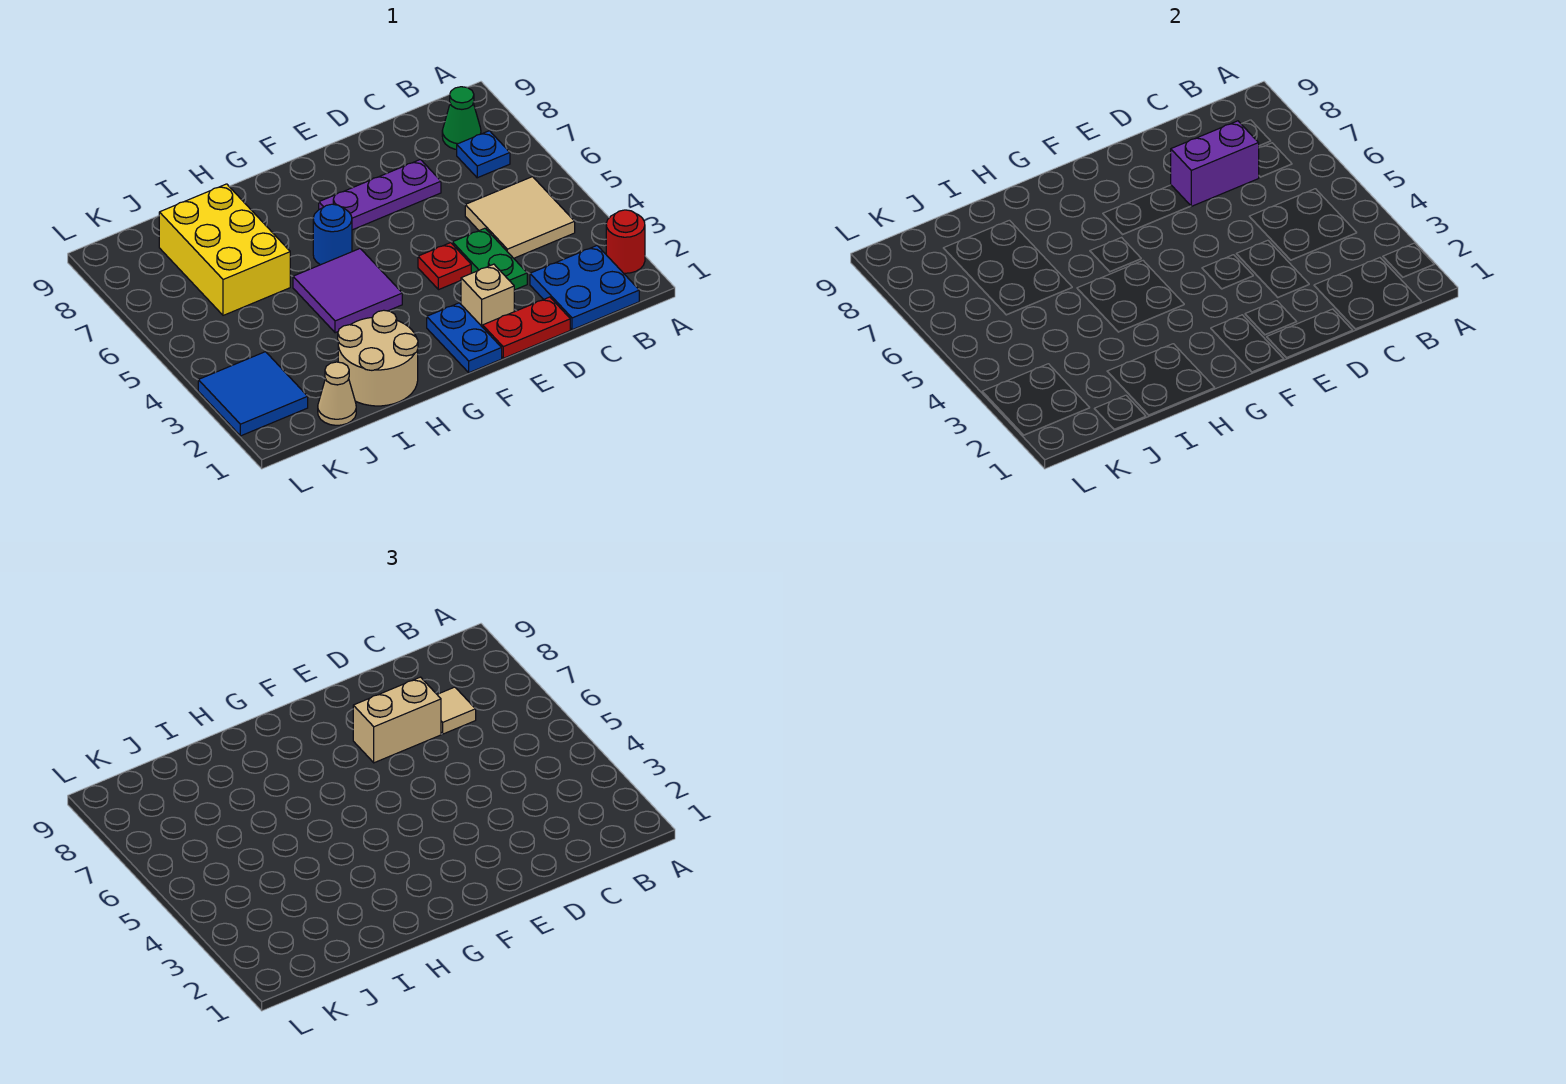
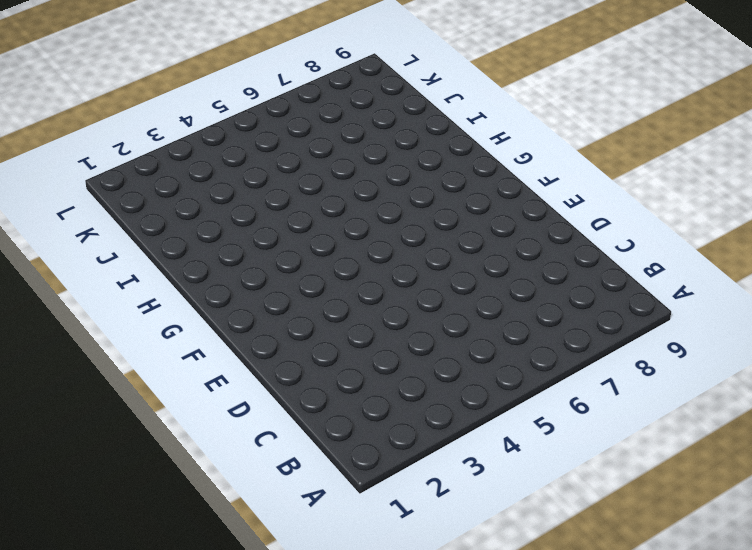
none -> red round brick A2 level 1
none -> blue plate B1:C2 level 1
none -> tan tile B4:C5 level 1

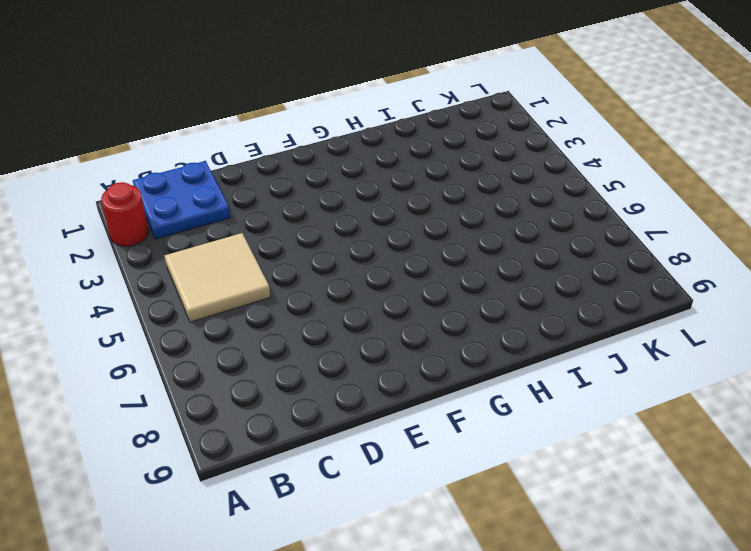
none -> blue plate B7 level 1
none -> green cone B8 level 1
none -> red plate D1:E1 level 1

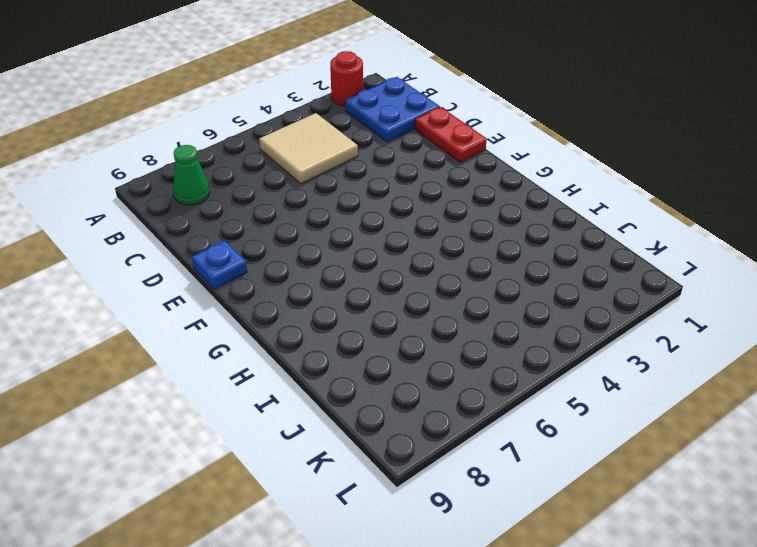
blue plate E9 level 1 -> blue plate B7 level 1
none -> green plate D3:D4 level 1
none -> purple plate D7:F7 level 1
none -> tan brick E2 level 1

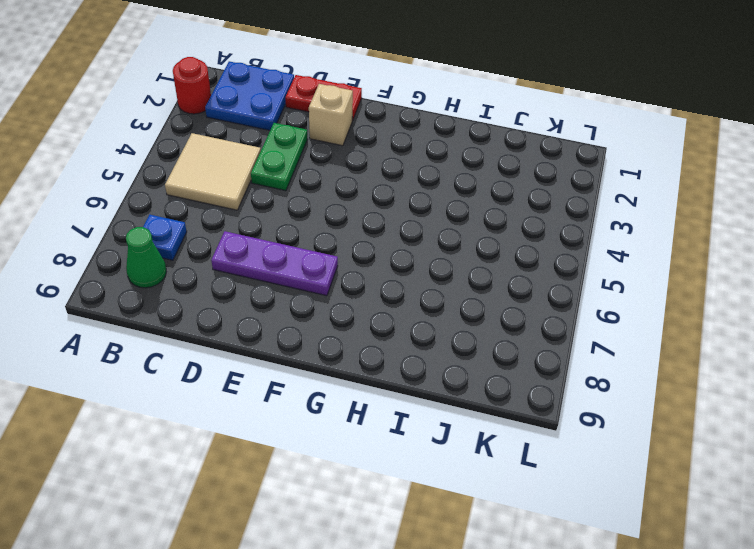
none -> red plate E4 level 1
none -> blue plate F1:F2 level 1
none -> purple tile G4:H5 level 1

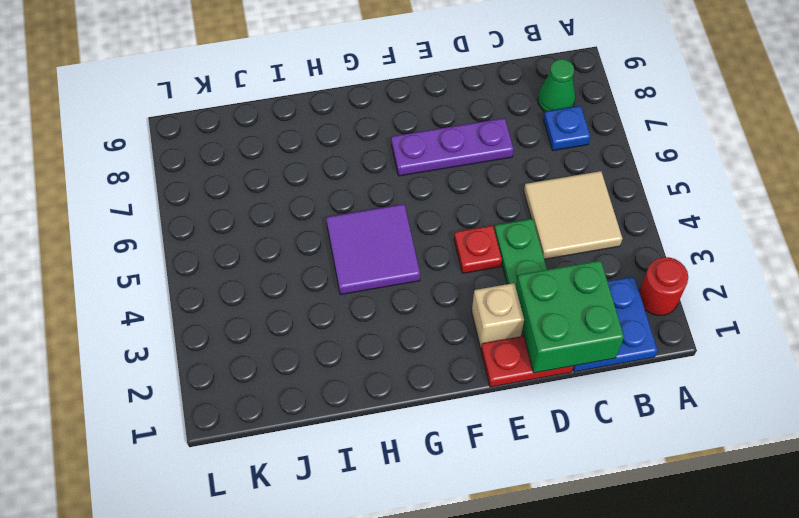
green brick C1:D2 level 2 -> none
none -> blue plate F1:F2 level 1
none -> blue round brick G6 level 1
none -> tan round brick H1:I2 level 1

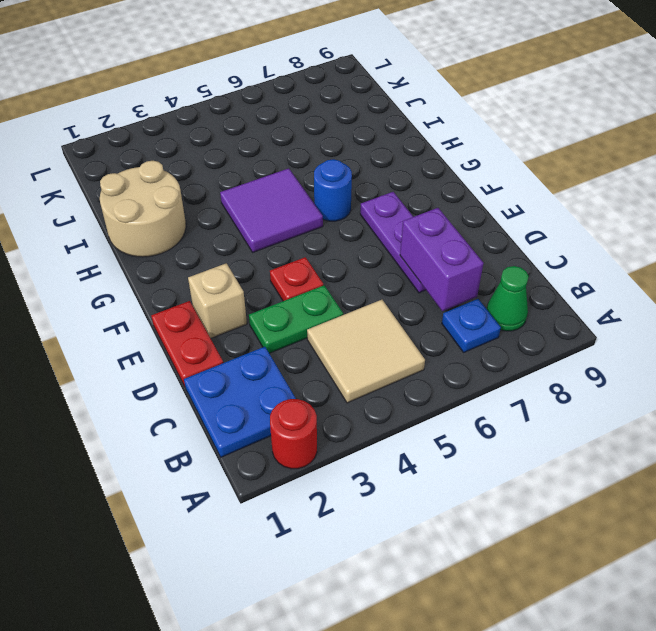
none -> blue plate F1:F2 level 1
none -> yellow brick I6:J8 level 1
none -> tan cone J1 level 1

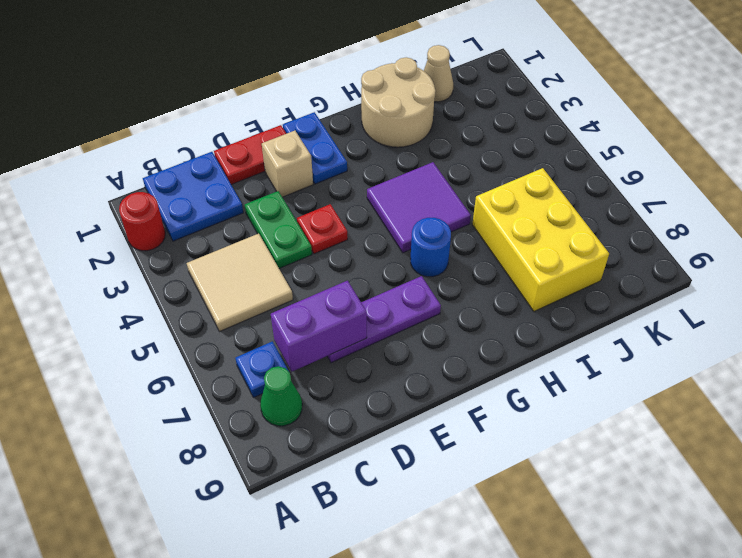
none -> blue tile K2:L3 level 1
none -> tan tile C7 level 3
none -> tan brick D7:E7 level 3

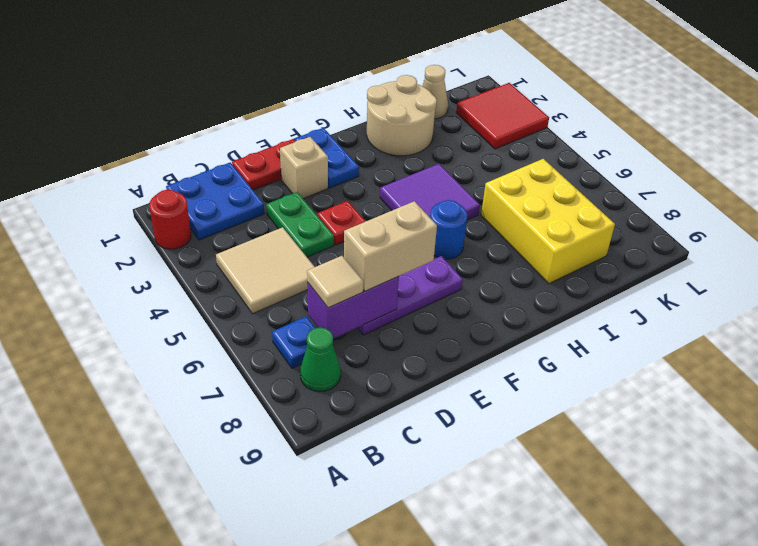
red tile K2:L3 level 1 -> blue tile K2:L3 level 1

